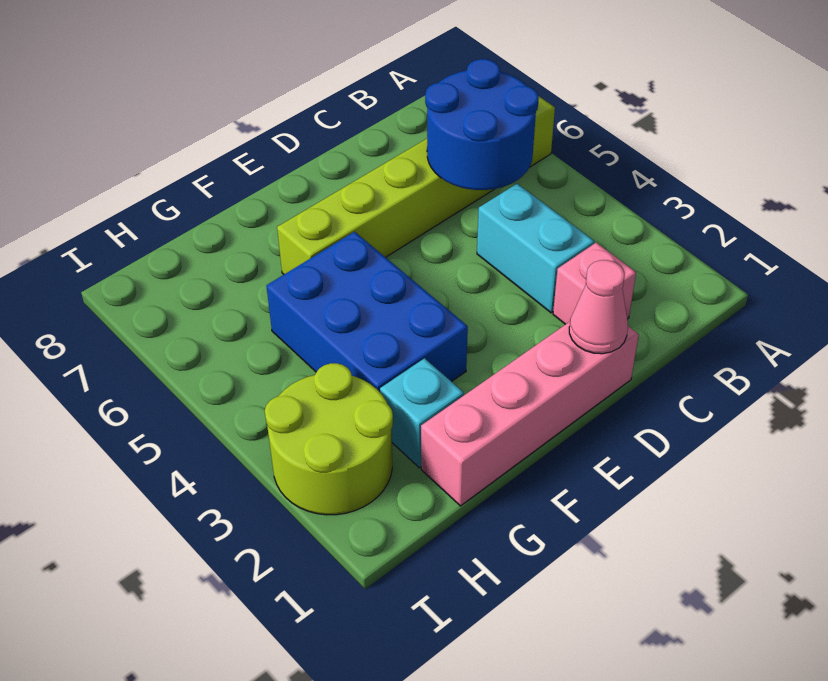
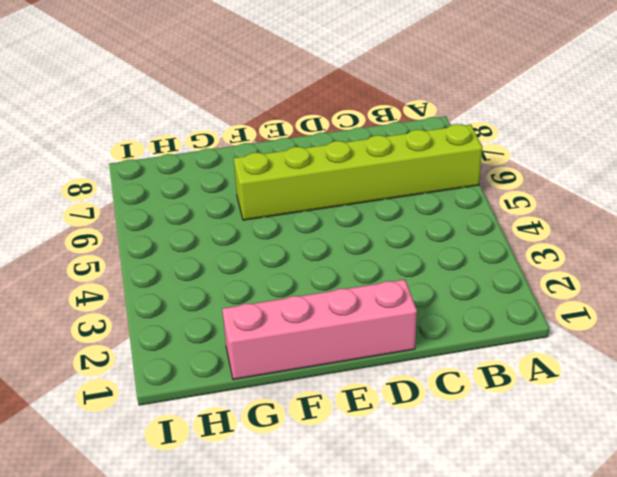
none -> pink brick C2 level 1
none -> cyan brick C3:C4 level 1

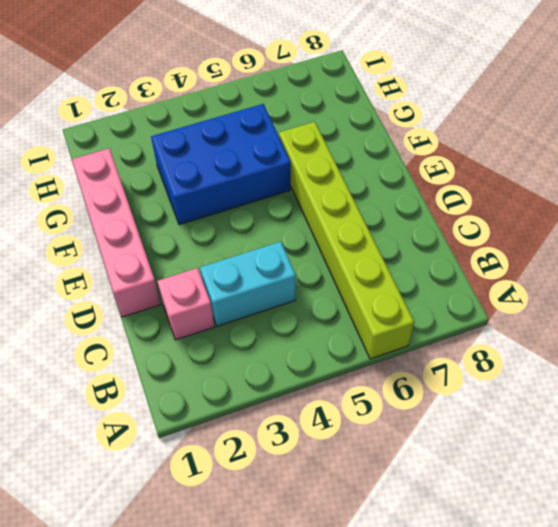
none -> cyan brick G2 level 1
none -> lime round brick H2:I3 level 1

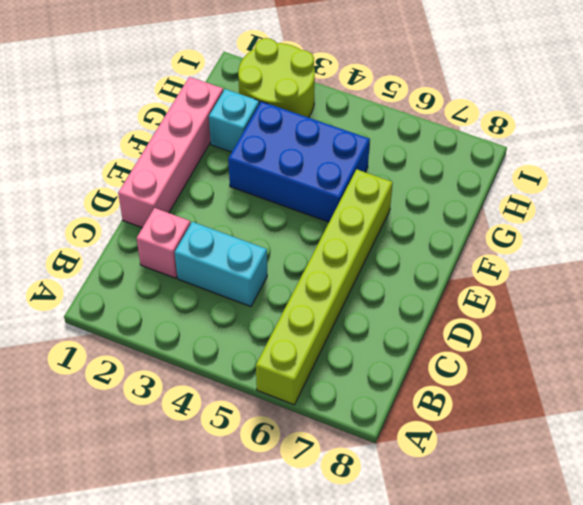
none -> blue round brick B5:C6 level 2
none -> pink cone D1 level 2

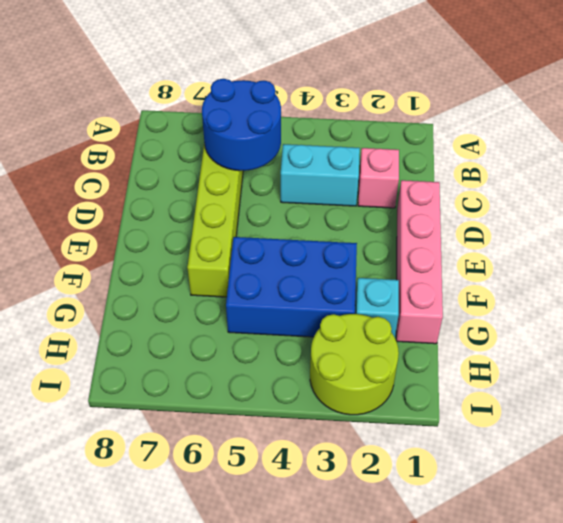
none -> pink cone D1 level 2

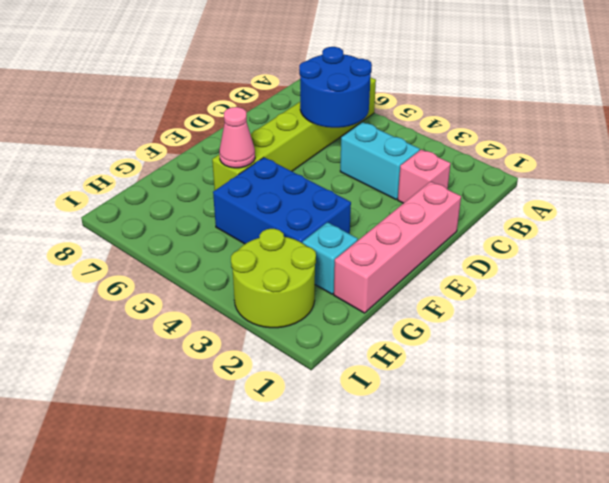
pink cone F6 level 2 -> pink cone D1 level 2

